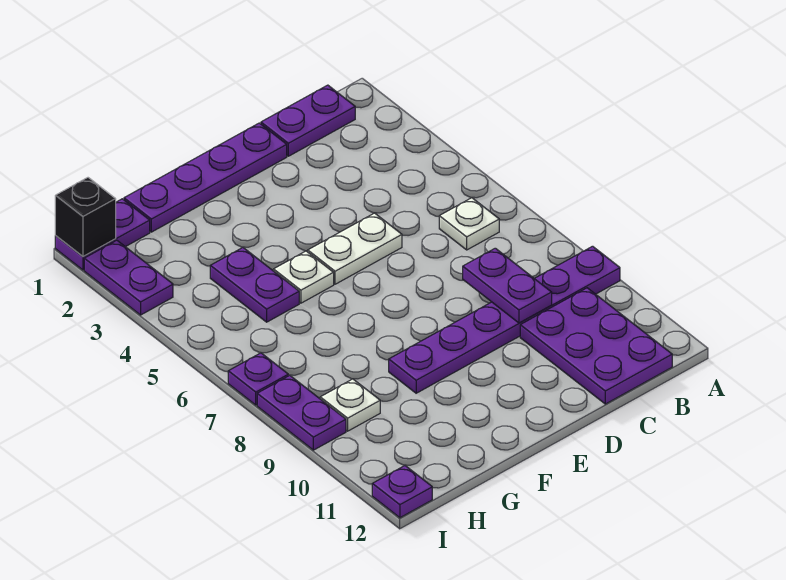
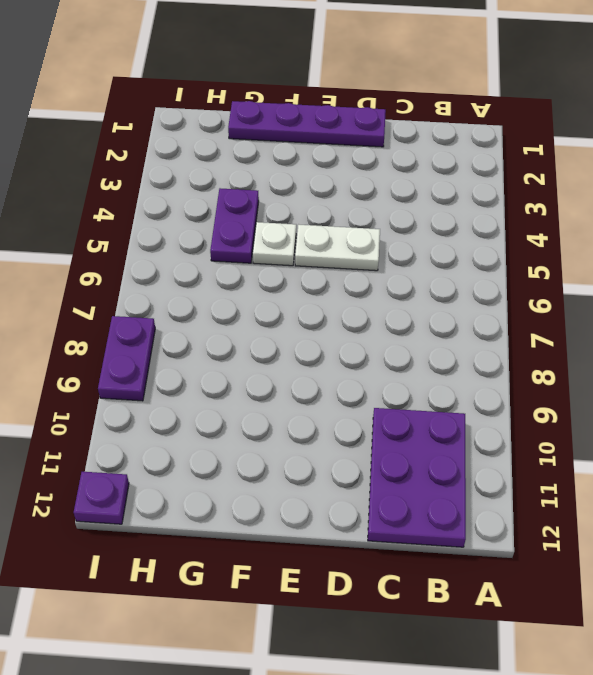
none -> purple plate A9:F9 level 1
none -> purple plate B1:C1 level 1
none -> white plate B6 level 1

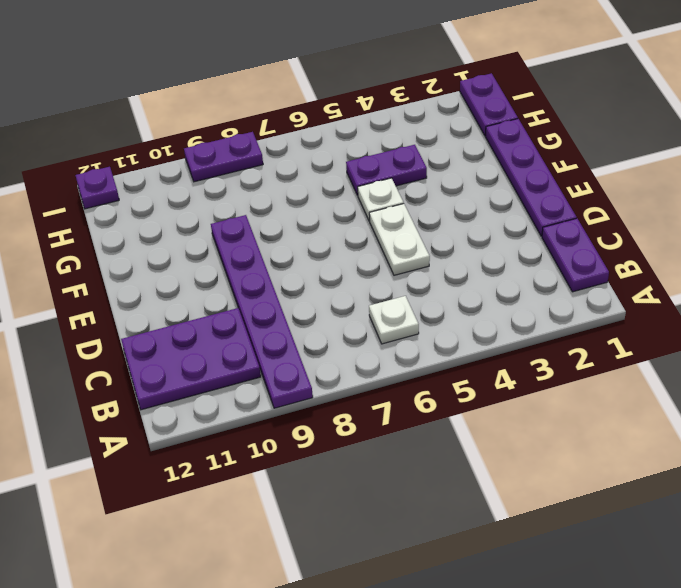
none -> white plate H9 level 1
none -> purple plate I2:I3 level 1
none -> purple plate I7 level 1

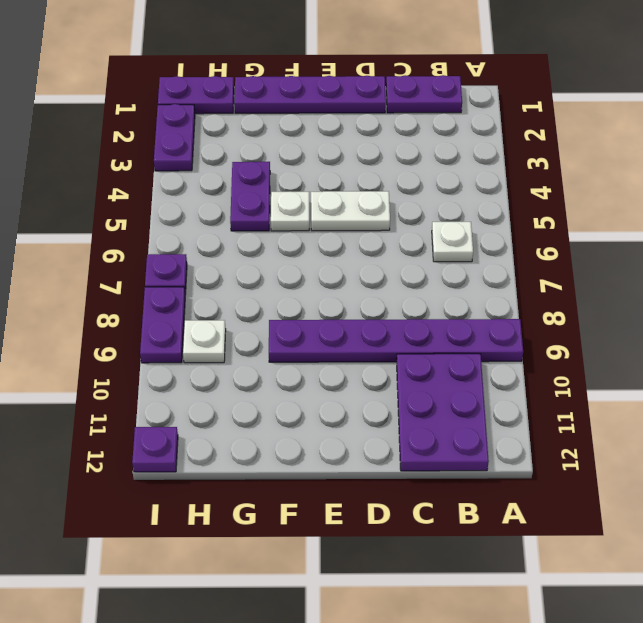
none -> purple plate C8:C9 level 2
none -> black brick I1 level 2

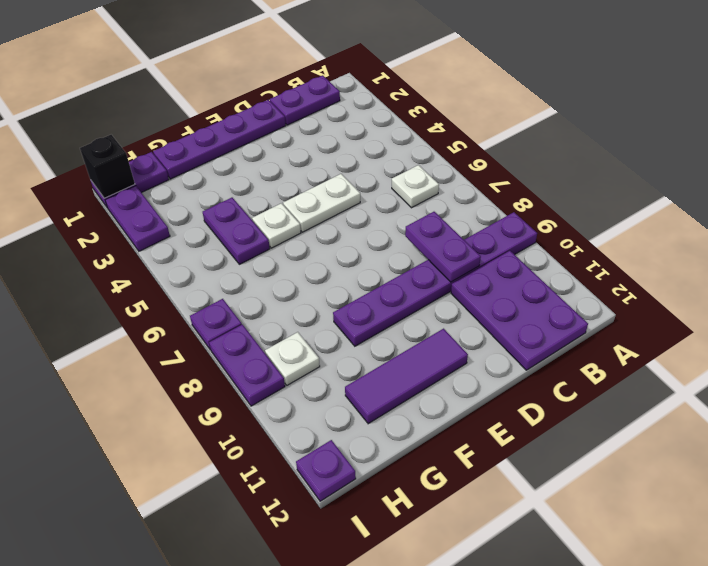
purple tile E11:G11 level 1 -> none

